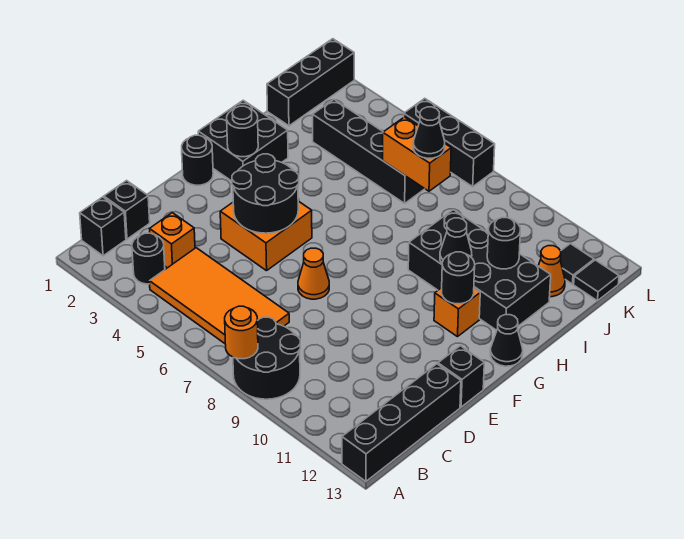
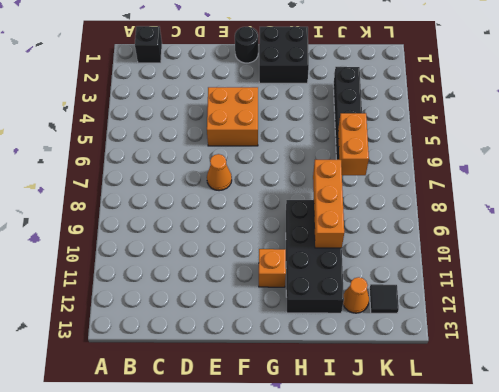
orange brick I8:I10 level 2 -> none
none -> black round brick A8:B9 level 1
none -> black brick A13:D13 level 1
none -> black round brick B3 level 1

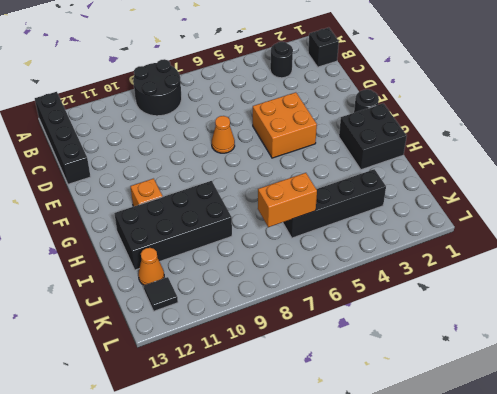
none -> orange tile B4:C7 level 1
none -> black brick C1 level 1
none -> orange brick C3 level 1

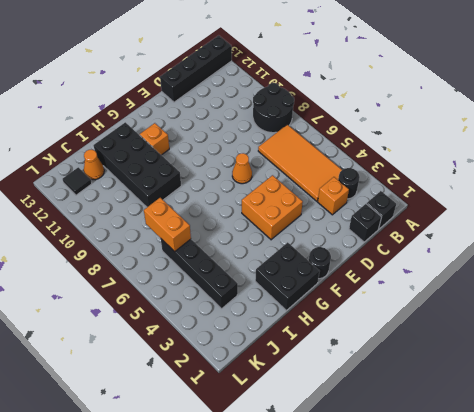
none -> black brick E13 level 1
none -> black cone G13 level 1
none -> black brick J1:L1 level 1

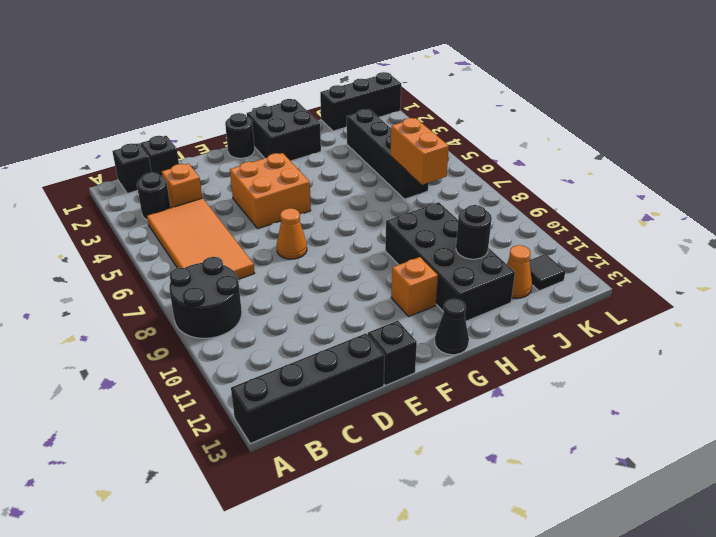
none -> black tile K13 level 1
none -> black brick L5:L7 level 1
none -> orange round brick A8 level 2

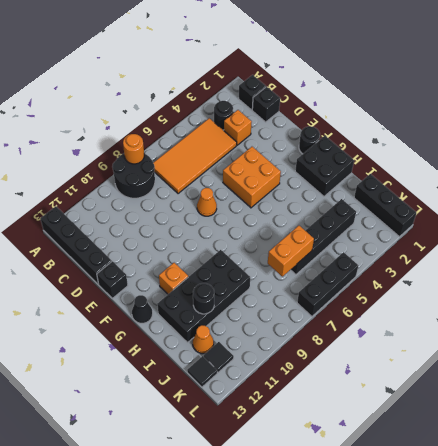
none -> black round brick E4:F5 level 2
none -> black round brick G2 level 2
none -> black round brick G11 level 2

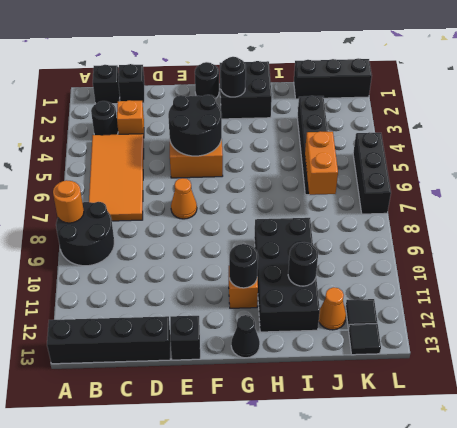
none -> black cone H10 level 2
none -> black cone J7 level 3

